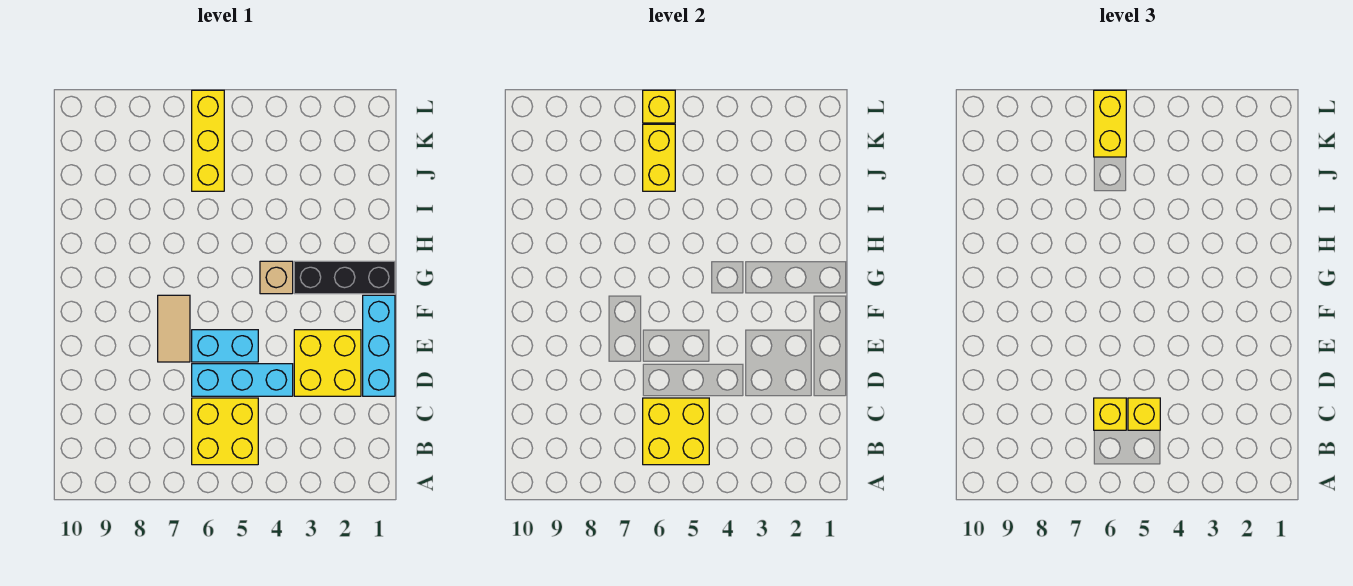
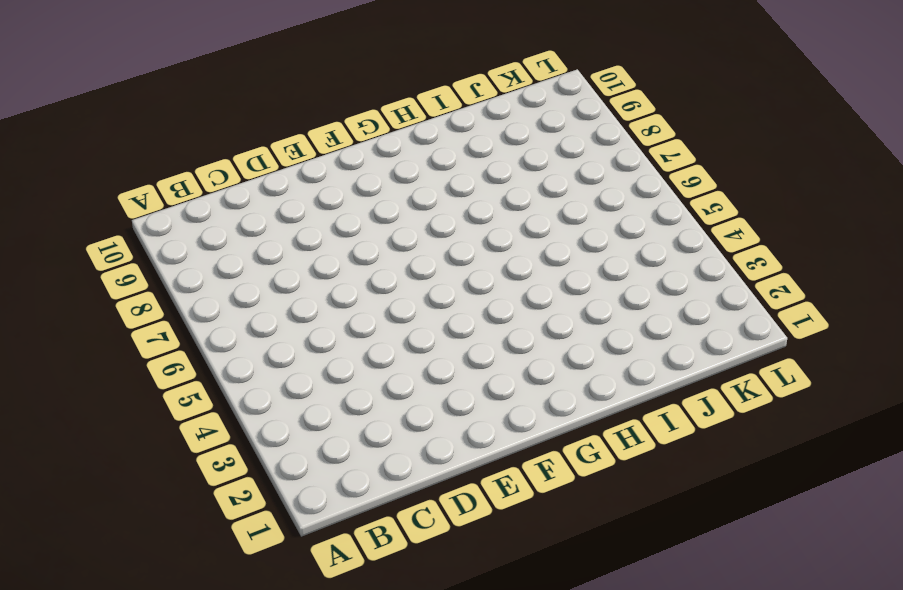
none -> yellow brick B5:C6 level 1
none -> cyan brick D1:F1 level 1
none -> yellow brick D2:E3 level 1

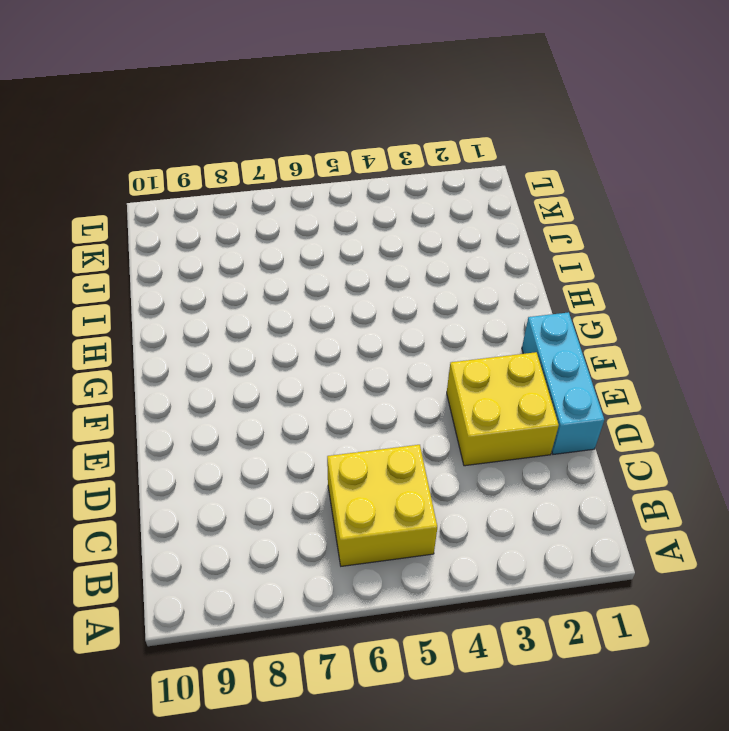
none -> cyan brick D4:D6 level 1
none -> cyan brick E5:E6 level 1
none -> tan tile E7:F7 level 1

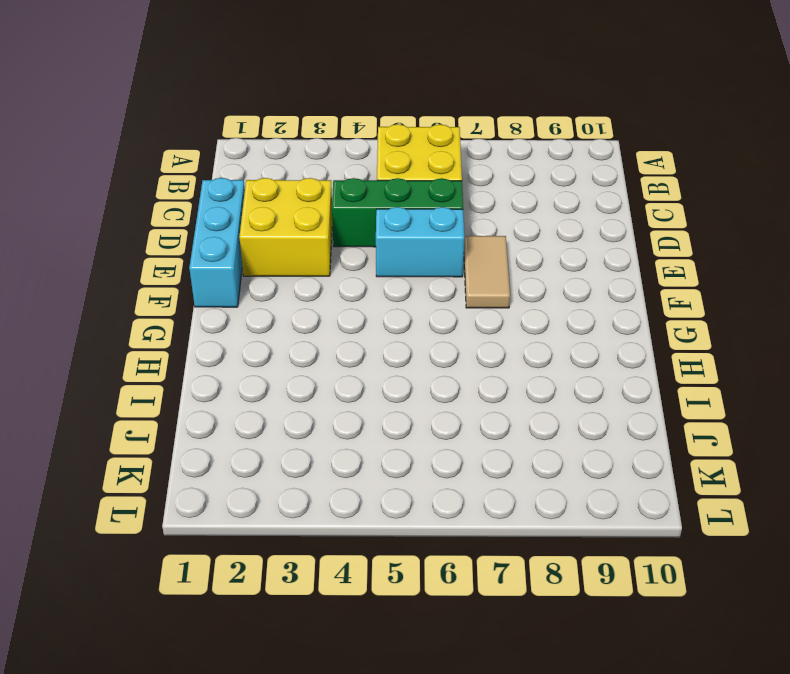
green brick D4:D6 level 1 -> cyan brick D4:D6 level 1
none -> black brick G1:G3 level 1
none -> tan brick G4 level 1
none -> yellow brick J6:L6 level 1

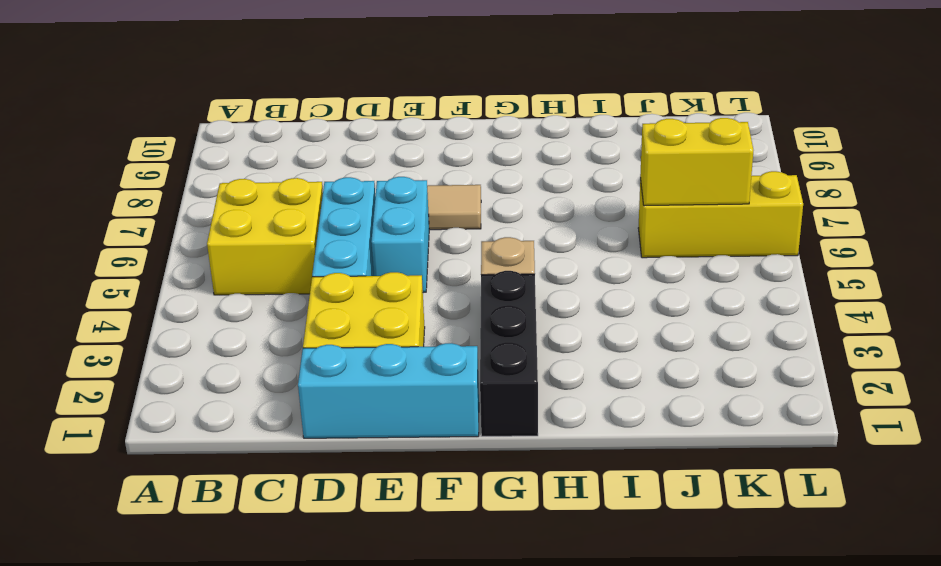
none -> yellow brick B5:C6 level 2
none -> yellow brick L6 level 2
none -> yellow brick C5 level 3

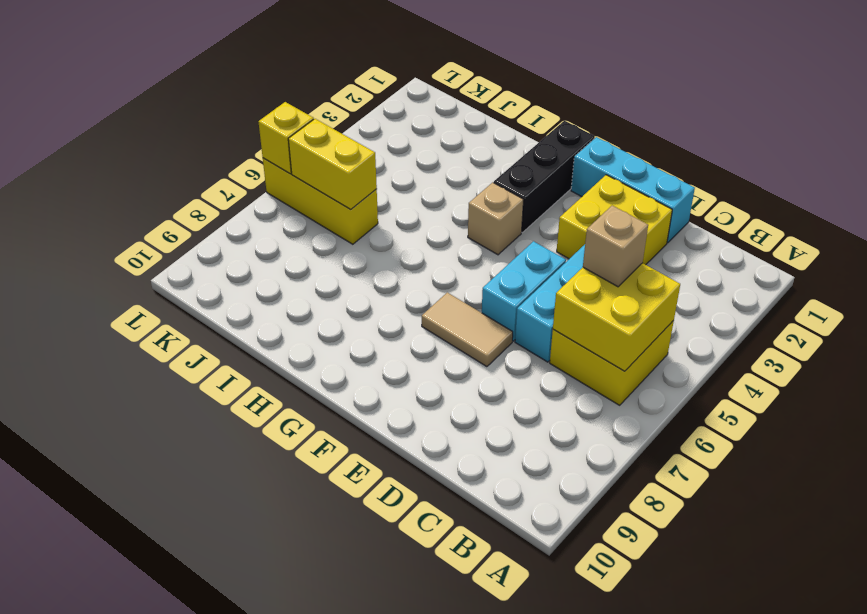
tan brick C5 level 3 -> yellow brick C5 level 3
none -> yellow brick C6 level 3
none -> yellow brick K6:L6 level 3

